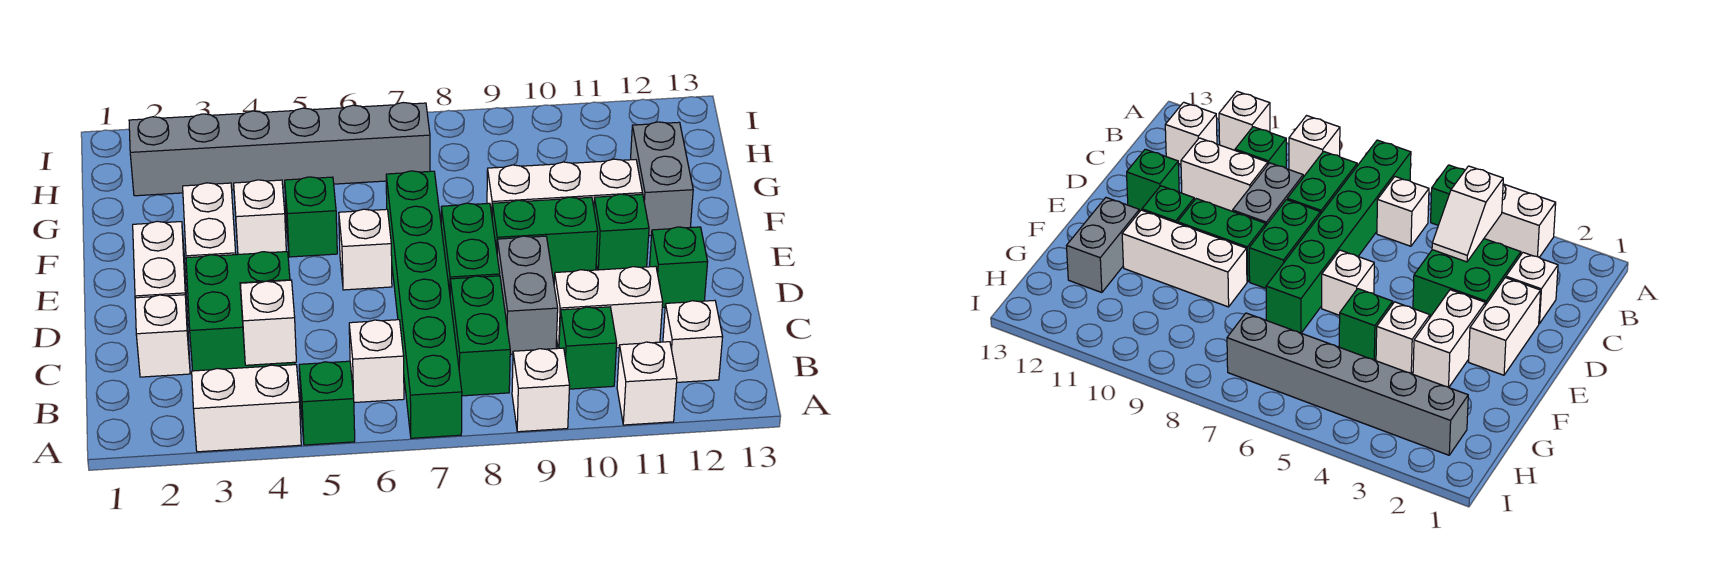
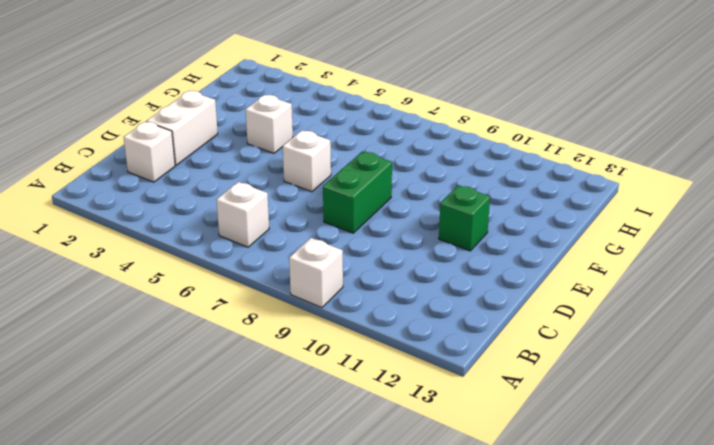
none -> white brick A3:A4 level 1
none -> green brick A5 level 1
none -> green brick A7:F7 level 1

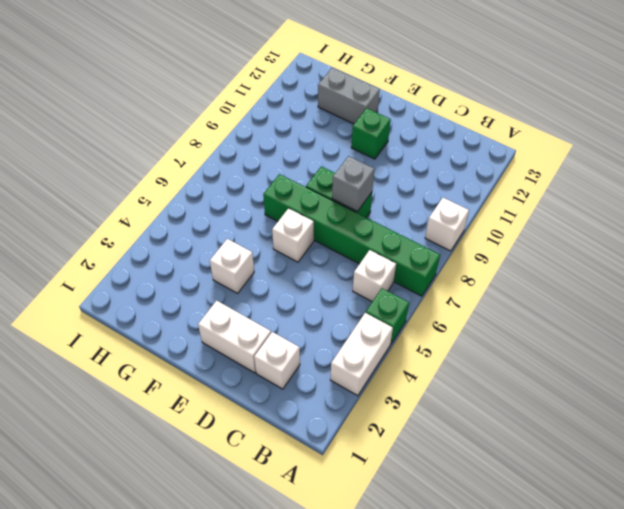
grey brick D8 level 2 -> none
none -> white brick A11 level 1
none -> green brick B8:C8 level 1
none -> green brick B10 level 1

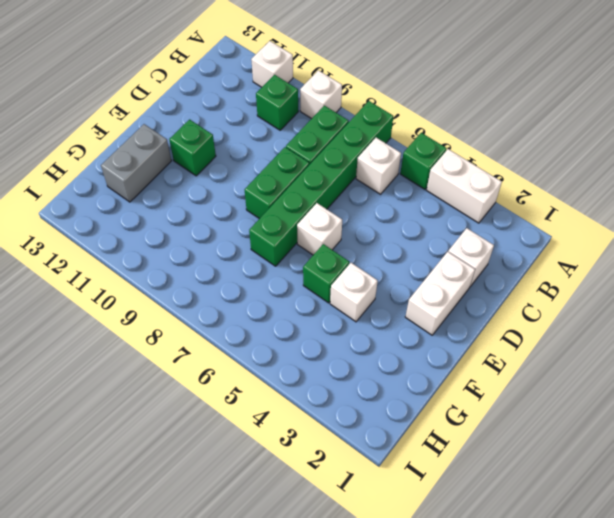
none -> white brick B12 level 1
none -> green brick C3:D4 level 1
none -> grey brick C9:D9 level 1

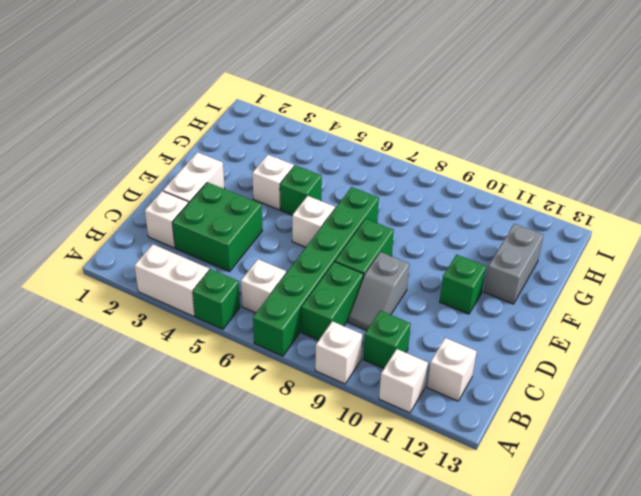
grey slope C9:D9 level 1 top D -> grey brick C9:D9 level 1
none -> white brick C10:C11 level 1
none -> green brick D12 level 1
none -> white brick E3:F3 level 1

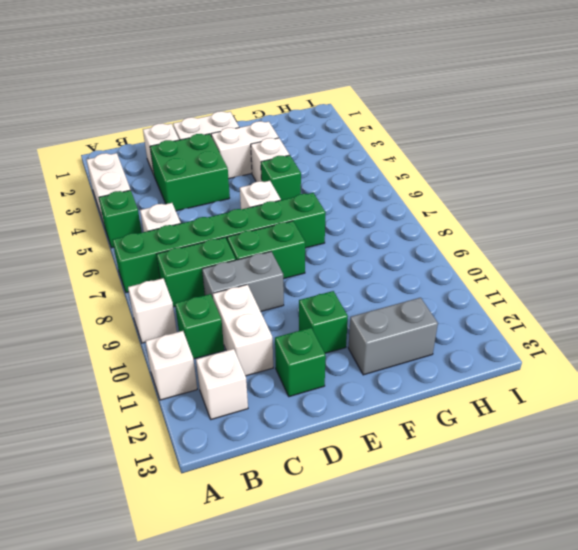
none -> green brick E9:E10 level 1
none -> white brick F9:F11 level 1
none -> grey brick H2:H7 level 1

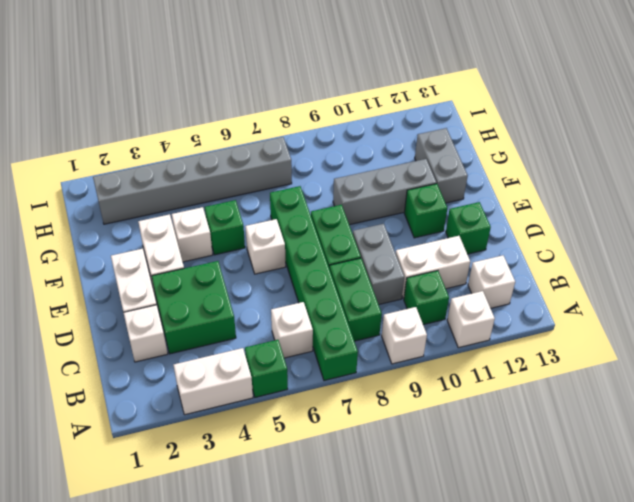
grey brick F9:F11 level 1 -> white brick F9:F11 level 1
none -> green brick E9:E10 level 1
none -> white slope B4:C4 level 2 top B

